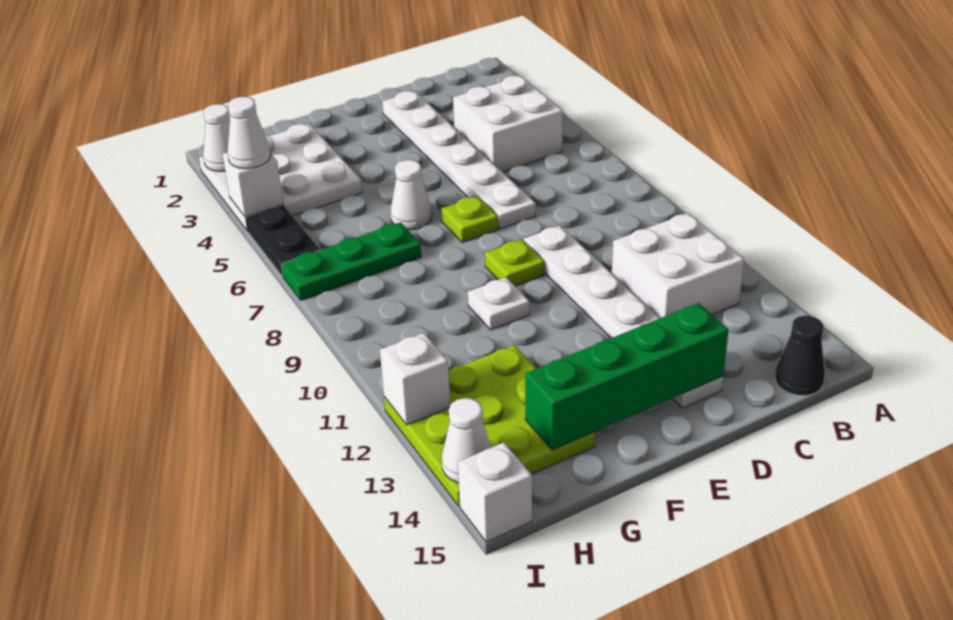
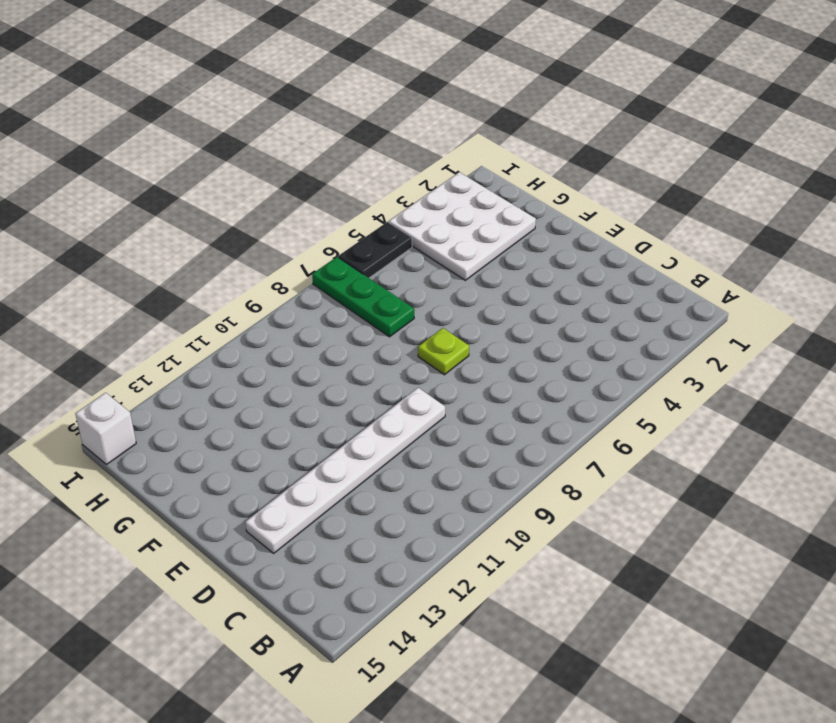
none -> white brick B4:C5 level 1
none -> white brick B11:C12 level 1
none -> black cone B15 level 1

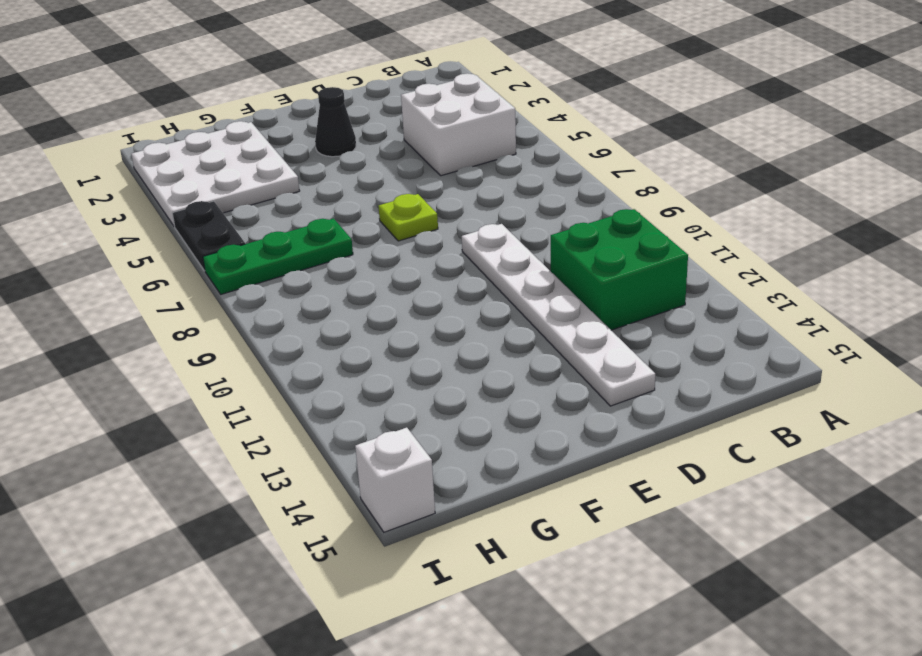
green brick B11:C12 level 1 -> white brick B11:C12 level 1
black cone E3 level 1 -> black cone B15 level 1
none -> white plate D2:D7 level 1
none -> lime plate E9 level 1
none -> white cone F6 level 1

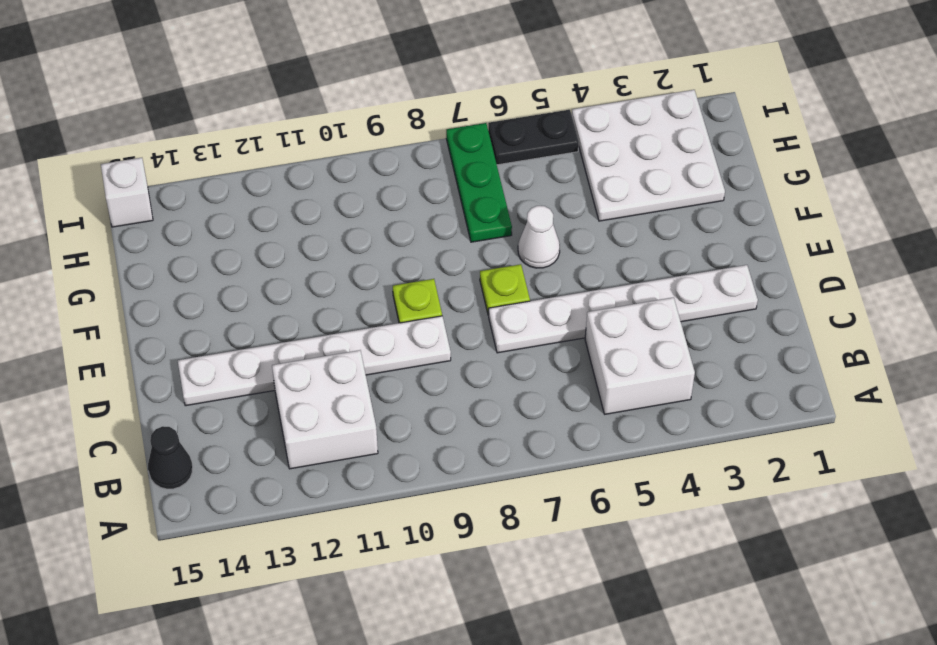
none -> white plate F10 level 1
none -> lime plate G12:I14 level 1
none -> green brick D14:G14 level 2

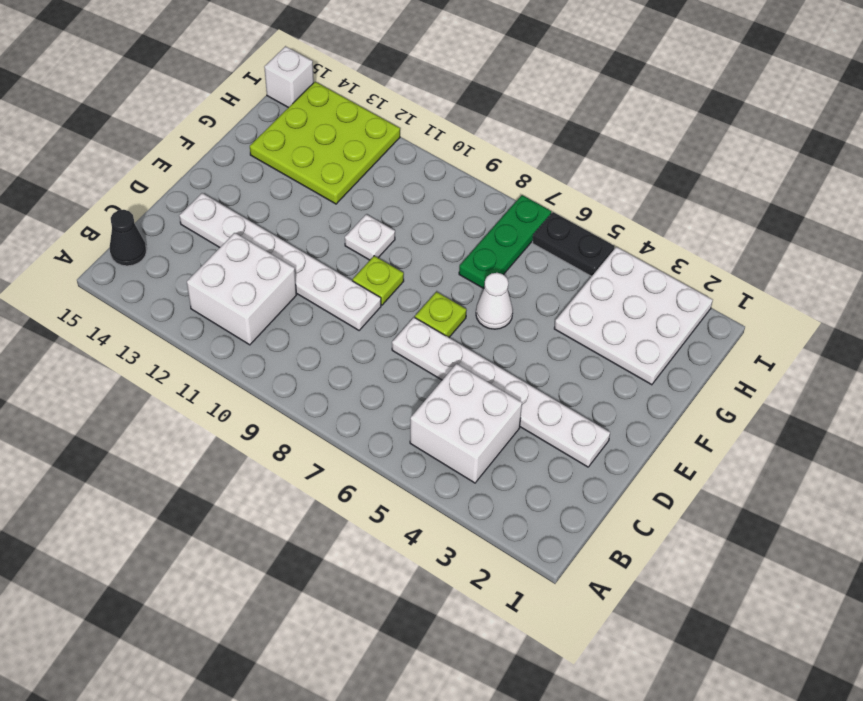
none -> green brick D14:G14 level 2
none -> white cone I2 level 2
none -> white brick I4 level 2

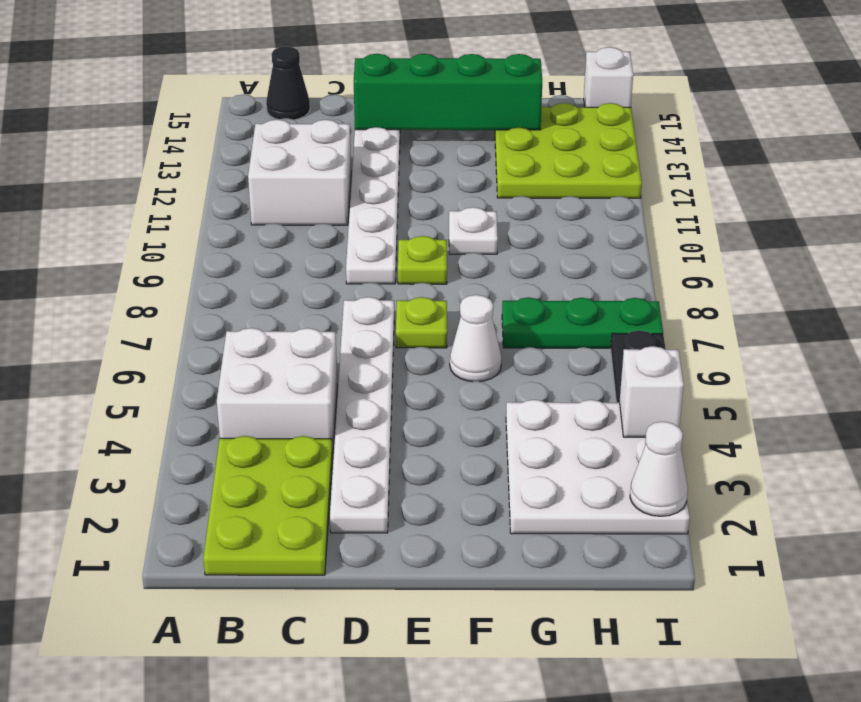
lime plate B1:C3 level 1 -> none
none -> white brick I12 level 2
none -> white cone I14 level 2
none -> white cone I4 level 3

